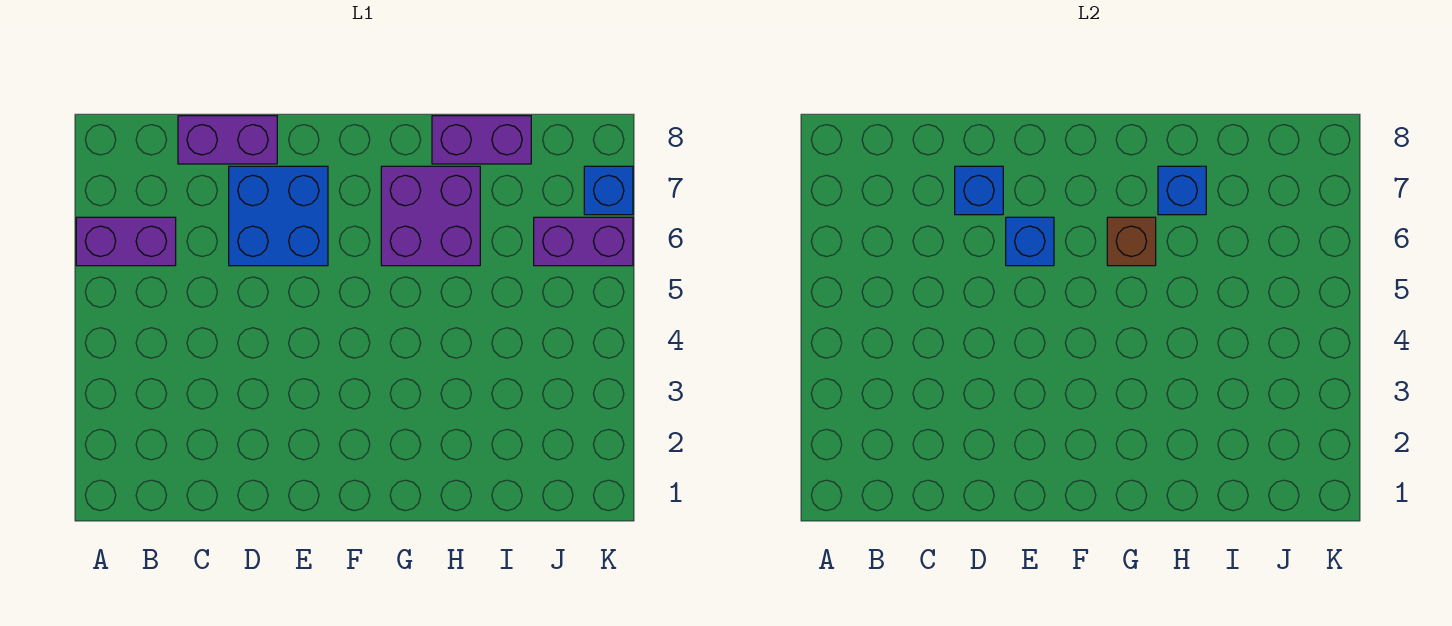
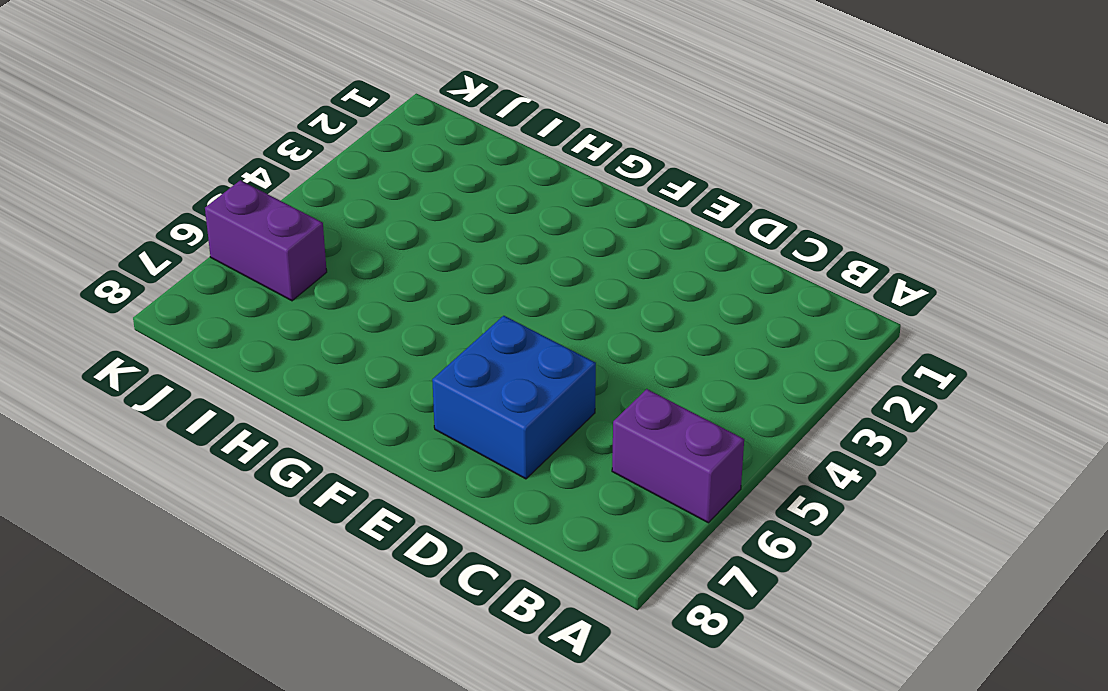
none -> purple brick C8:D8 level 1
none -> purple brick G6:H7 level 1

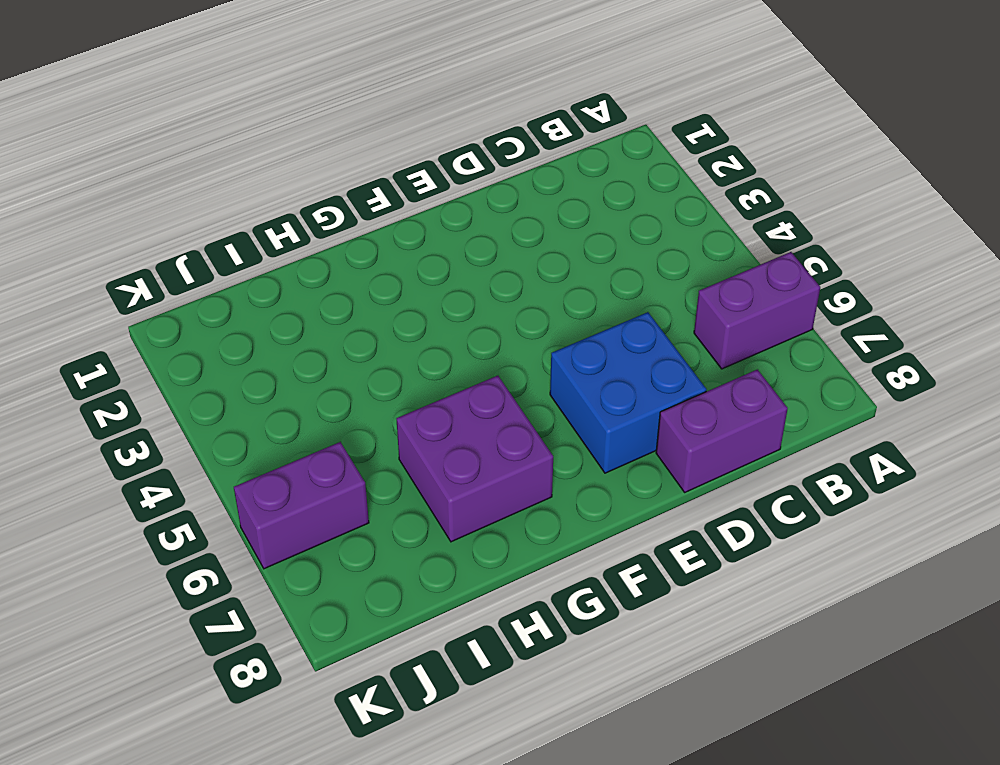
none -> purple brick H8:I8 level 1
none -> blue brick K7 level 1

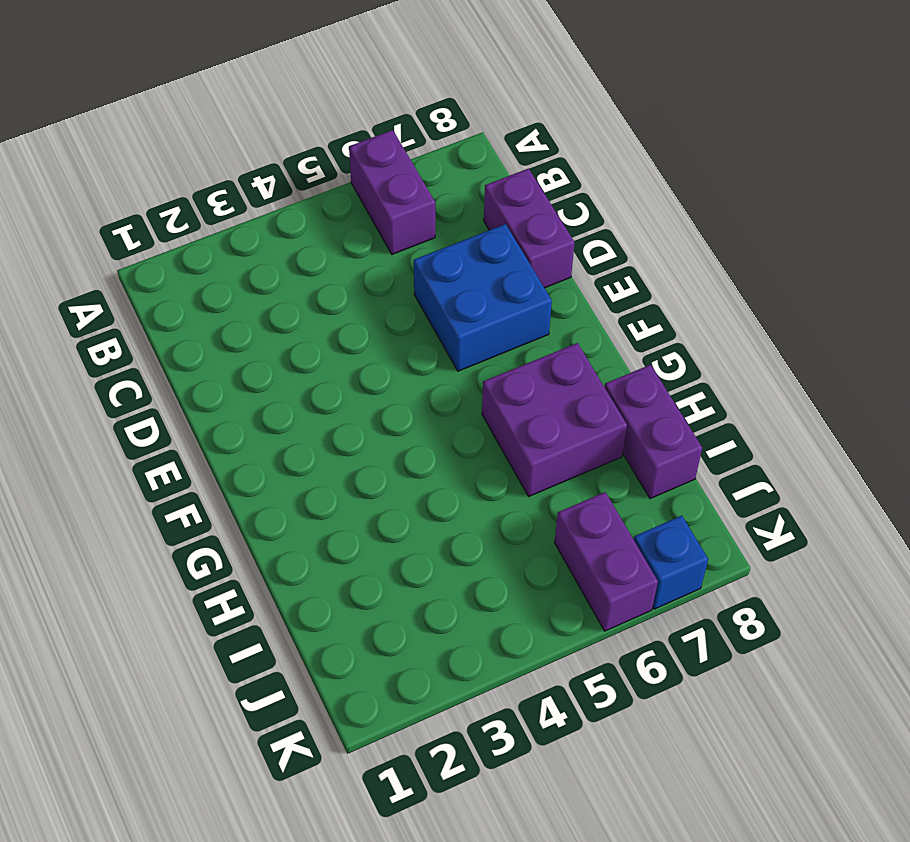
none -> blue brick D7 level 2
none -> blue brick E6 level 2

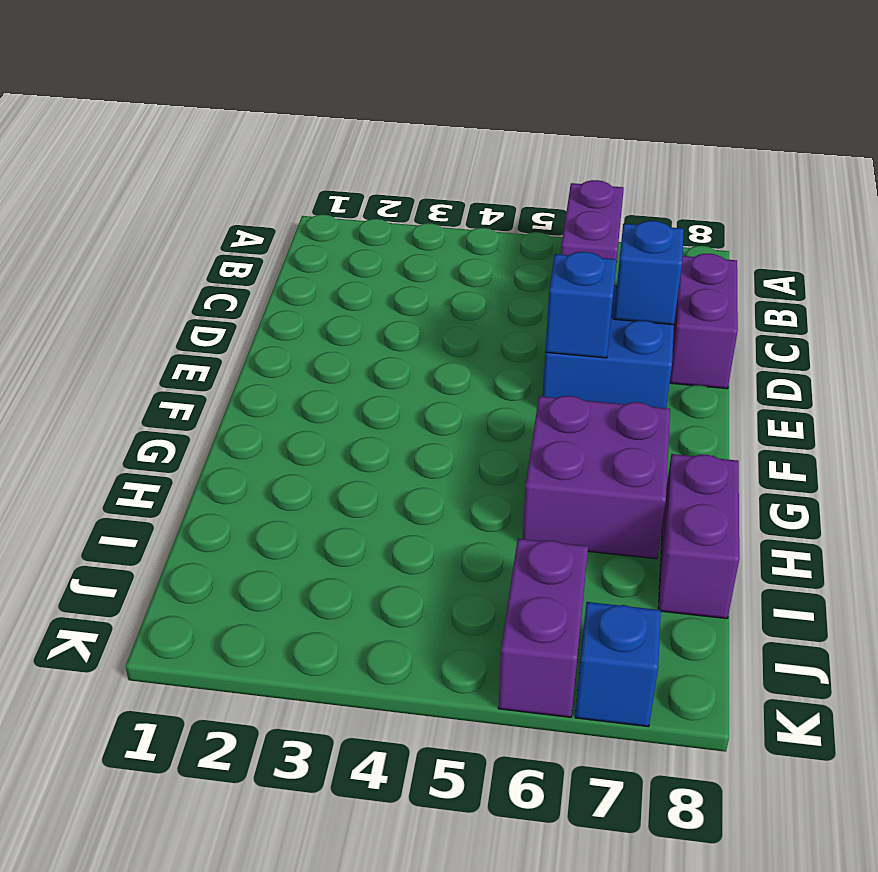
none -> brown brick G6 level 2
none -> blue brick H7 level 2

